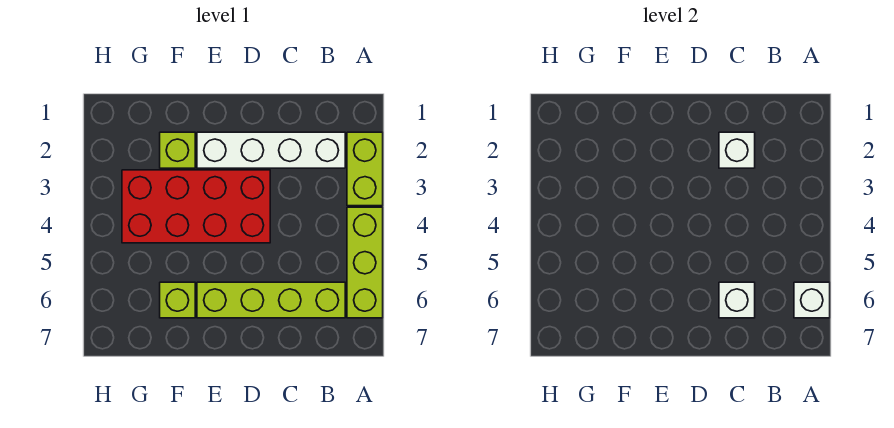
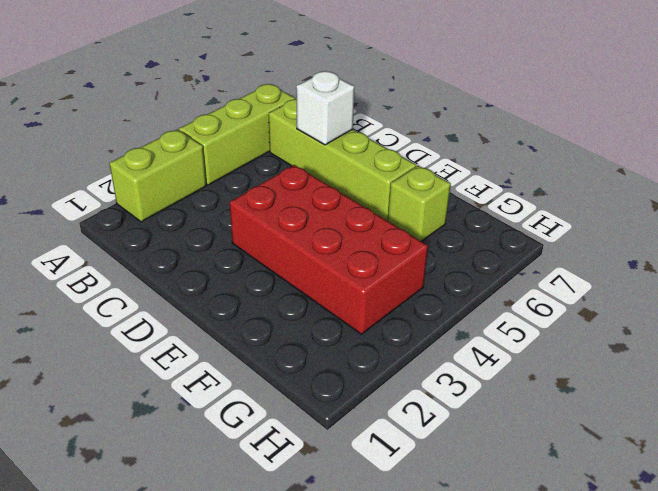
none -> white brick B2:E2 level 1
none -> lime brick F2 level 1

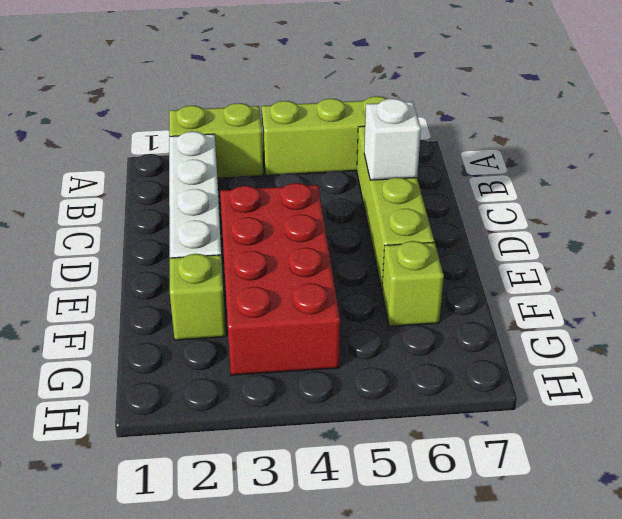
none -> white brick A6 level 2
none -> white brick C2 level 2

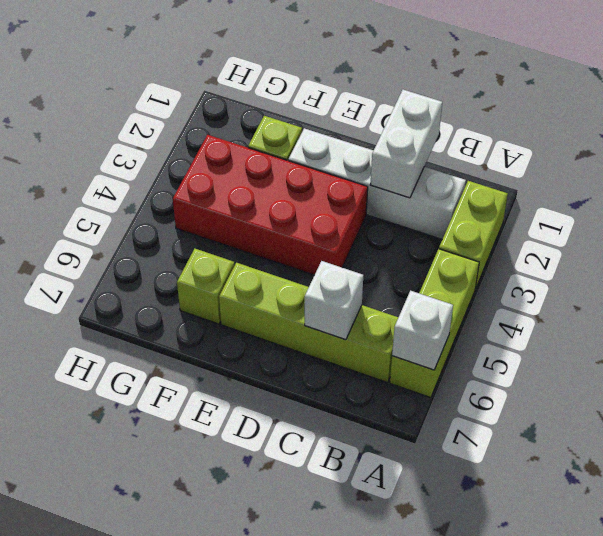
white brick C1:C2 level 2 -> white brick C2 level 2

